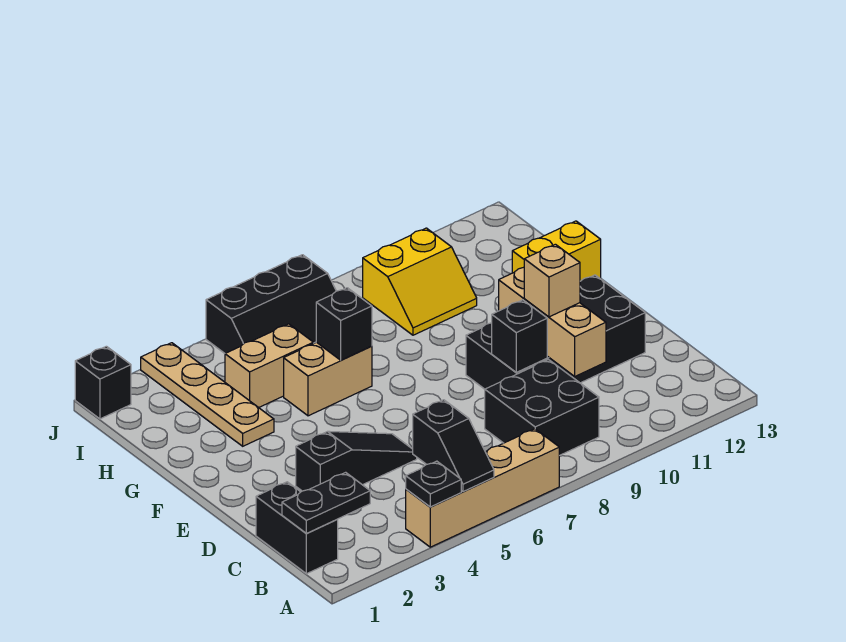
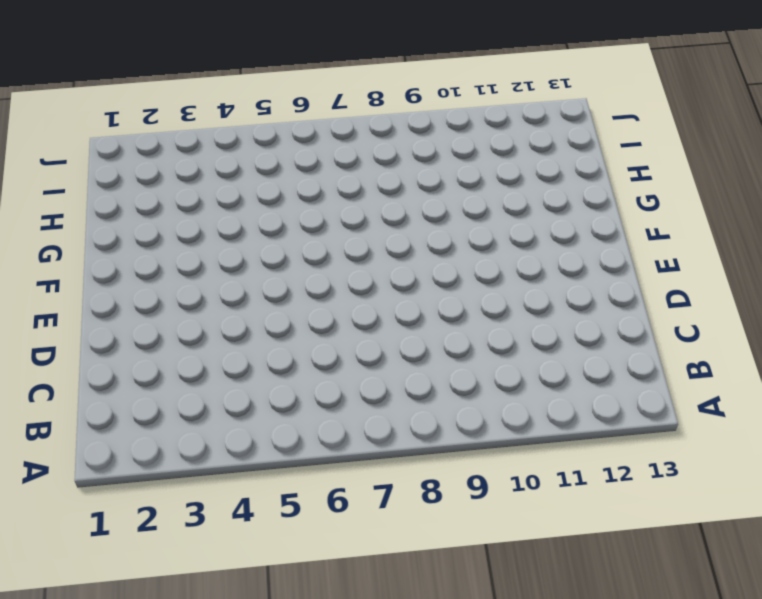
none -> tan brick A4:A7 level 1
none -> black brick B1:C1 level 1
none -> black brick B8:C9 level 1

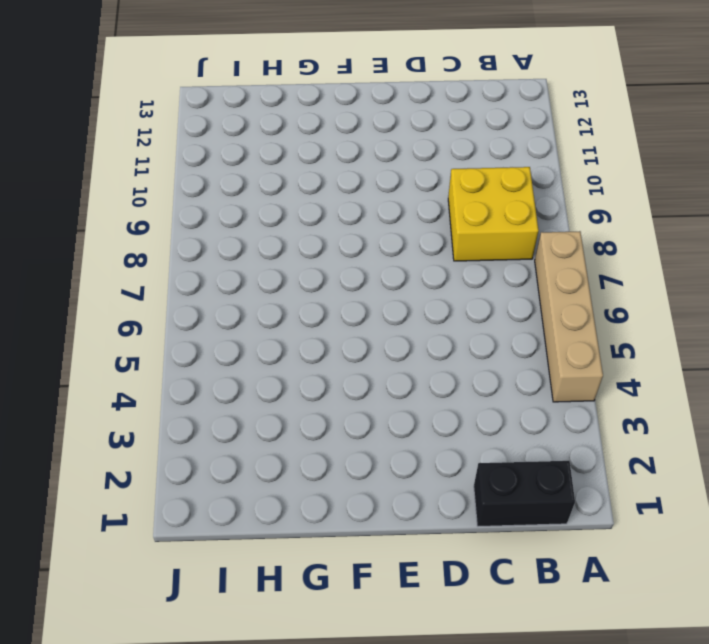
yellow brick B8:C9 level 1 -> black brick B8:C9 level 1
none -> black slope D3:D5 level 1 top 3
none -> black brick D9:E12 level 1
none -> tan plate G3:J3 level 1

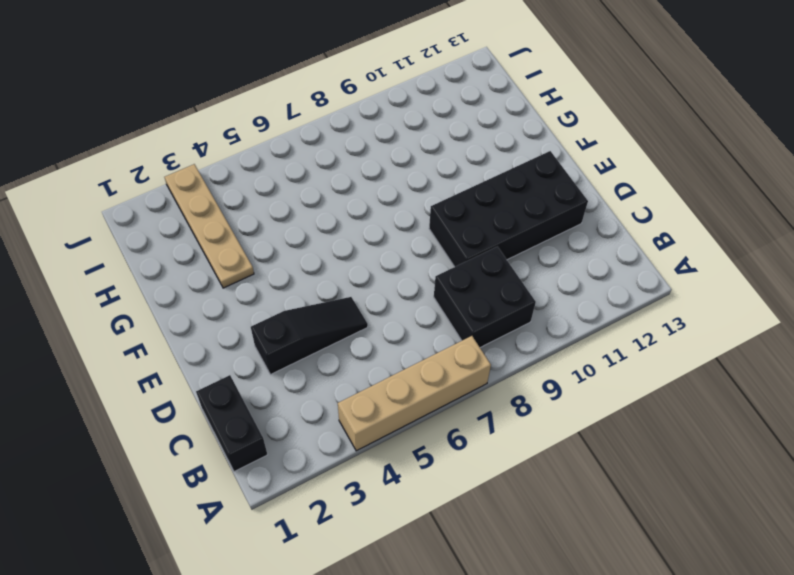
none -> tan brick G5:G6 level 1
none -> yellow brick G12:G13 level 1
none -> tan brick H4:H5 level 1

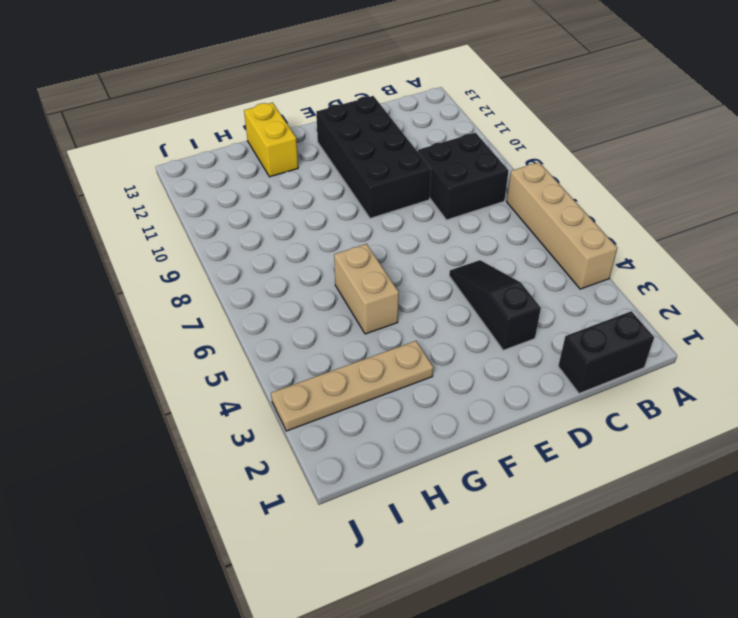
none -> tan brick H4:H5 level 1
none -> yellow slope H9:I10 level 1 top I
none -> black slope I5:J7 level 1 top J

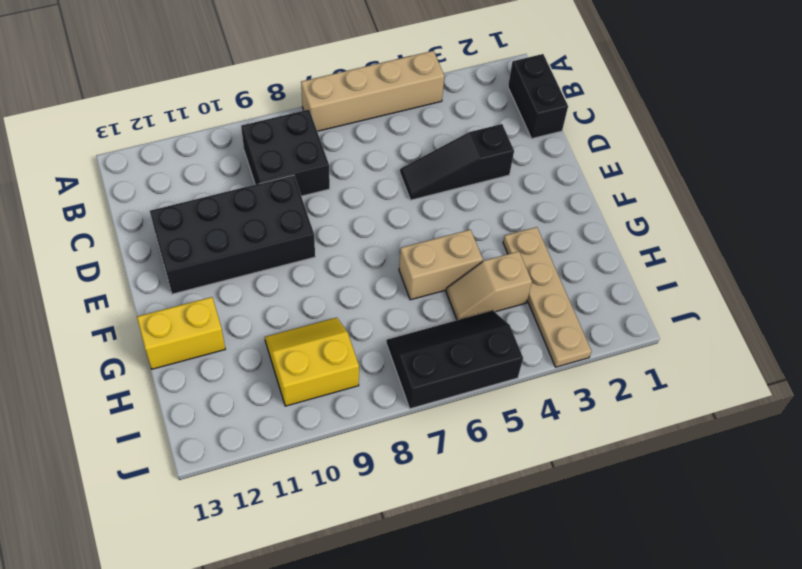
tan slope H4:H5 level 1 top 4 -> tan brick H4:H5 level 1
none -> black brick J1 level 1
none -> black plate A4 level 2
none -> black slope A5:B5 level 2 top B

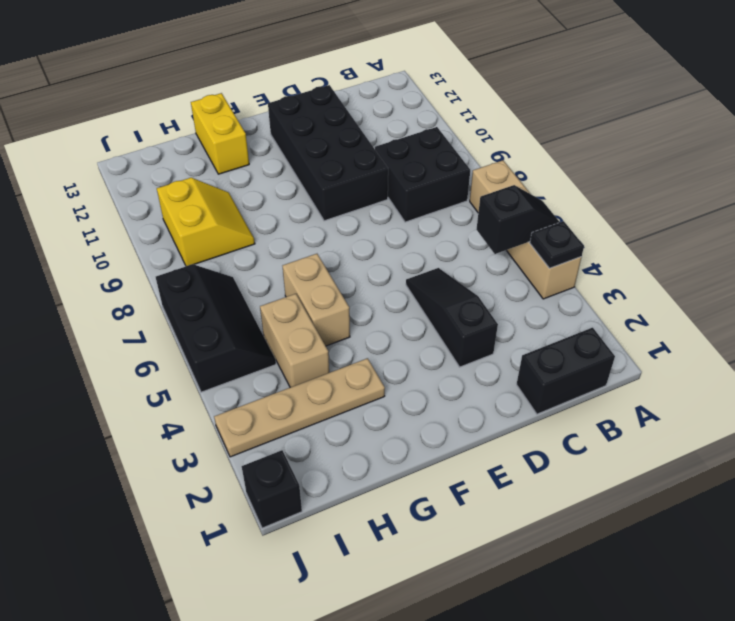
none -> black plate B1:B2 level 2
none -> tan brick C10:E10 level 2
none -> black brick D9 level 2

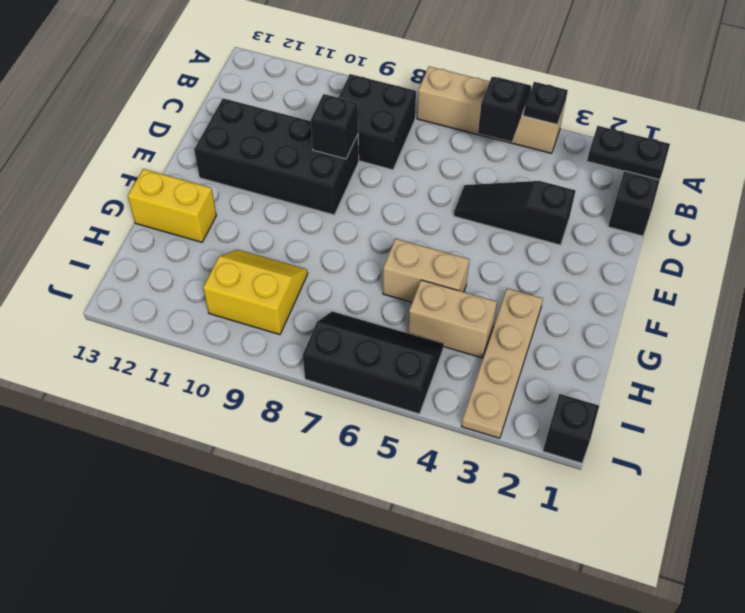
none -> tan brick C10:E10 level 2
none -> black brick G6 level 2
none -> tan brick D10 level 3

